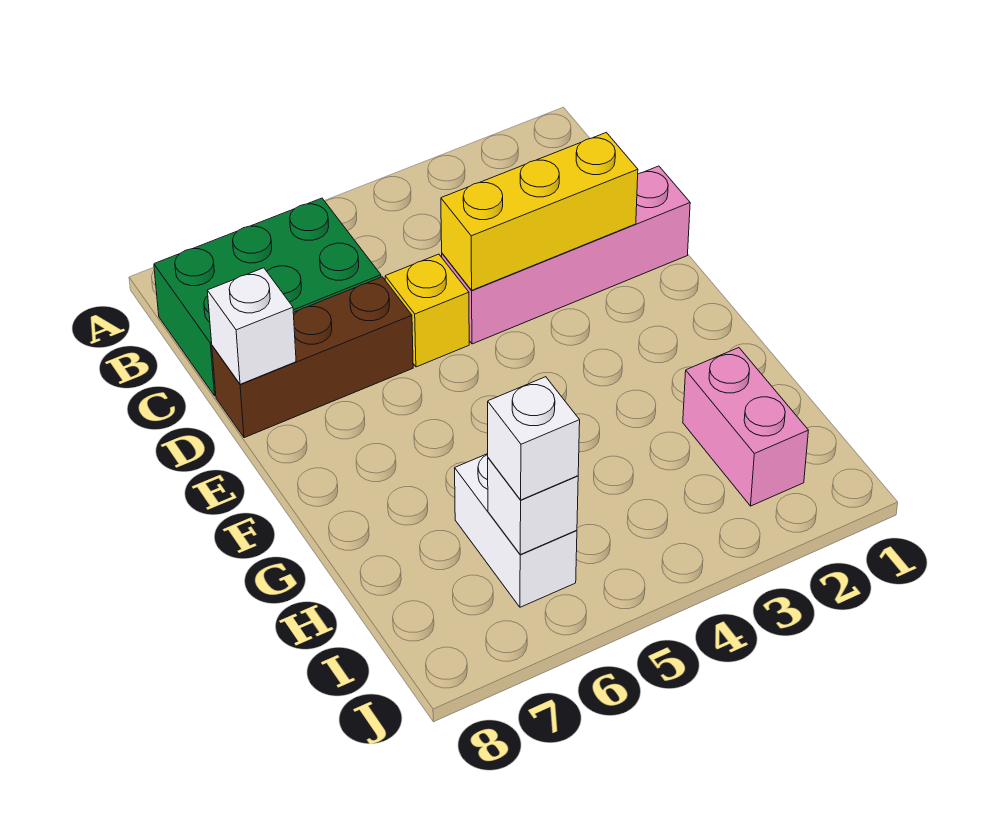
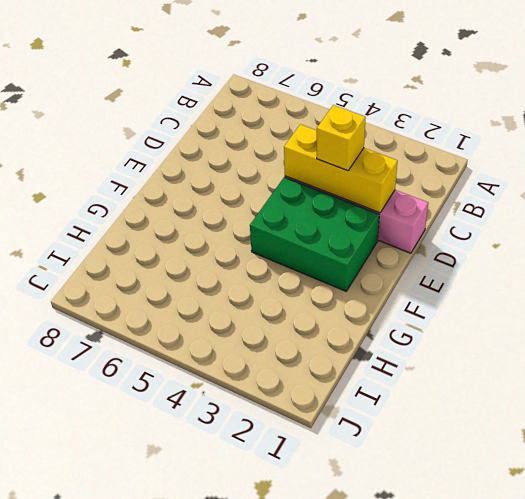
yellow brick D3 level 3 -> yellow brick D5 level 1
green brick E2:F4 level 1 -> green brick B6:C8 level 1
none -> brown brick D6:D8 level 1
none -> pink brick H2:I2 level 1

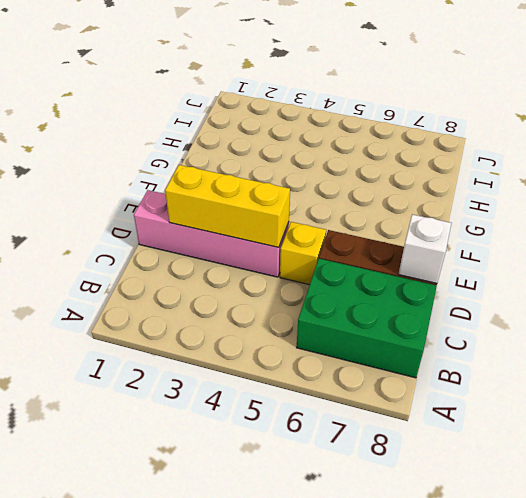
none -> pink brick H2:I2 level 1
none -> white brick H6:I6 level 1

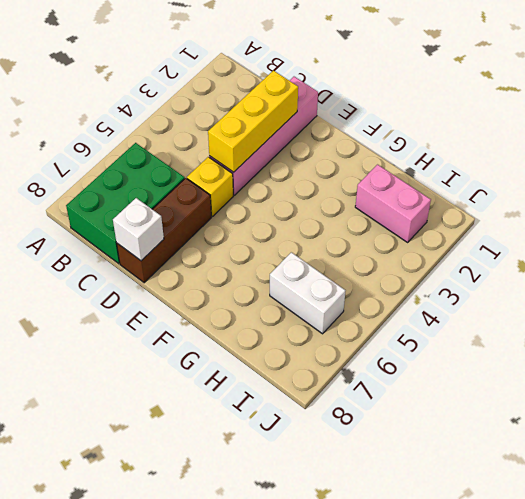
none -> white brick I6 level 2
none -> white brick I6 level 3

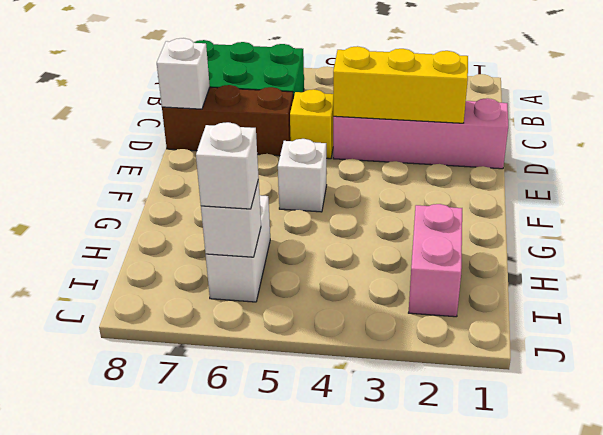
white brick F5 level 1 -> none

